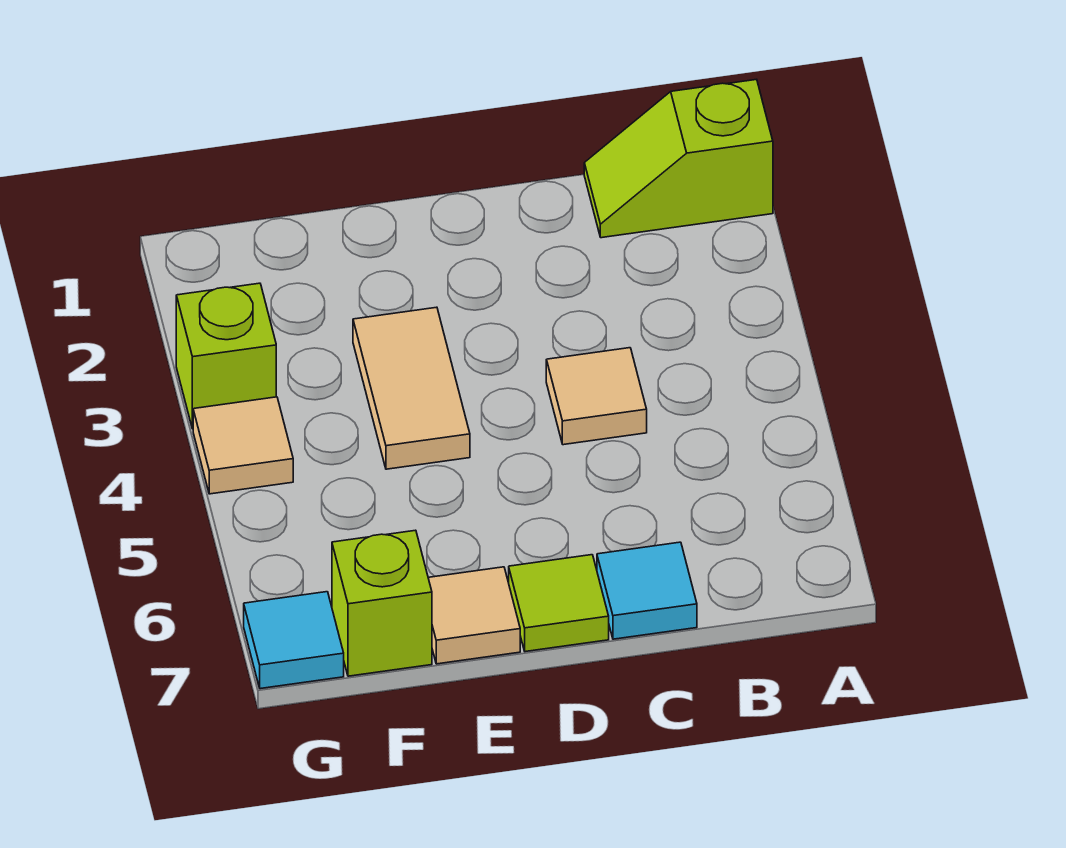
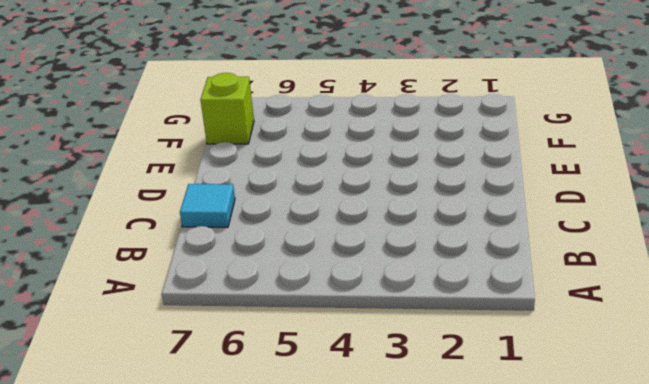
none -> lime slope A1:B1 level 1 top A
none -> tan tile C4 level 1

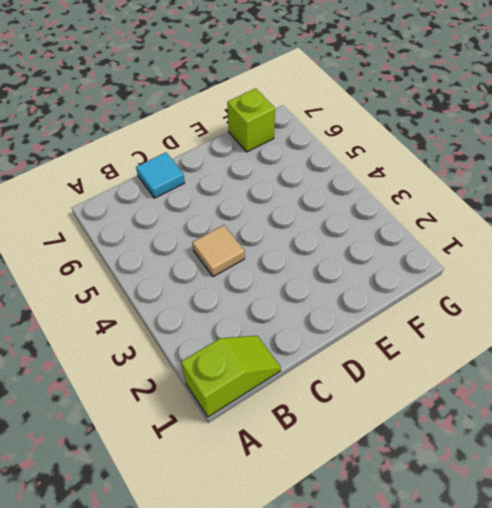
none -> lime tile D7 level 1
none -> tan tile E3:E4 level 1

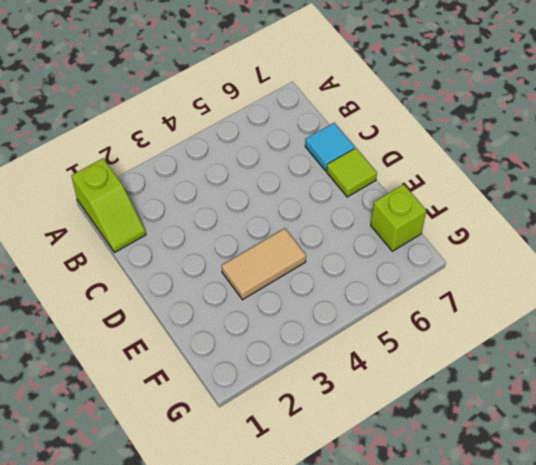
none -> tan tile C4 level 1
none -> tan tile E7 level 1

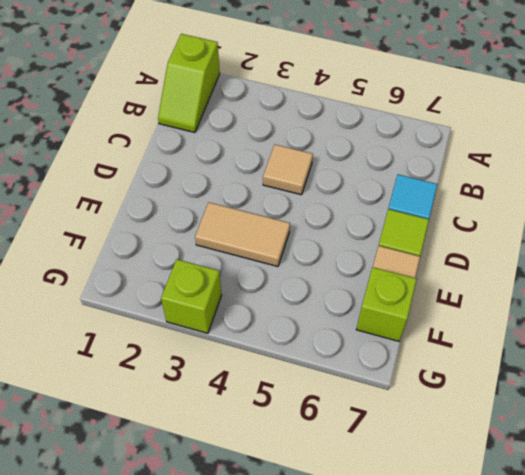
none -> tan tile G4 level 1
none -> cyan tile G7 level 1

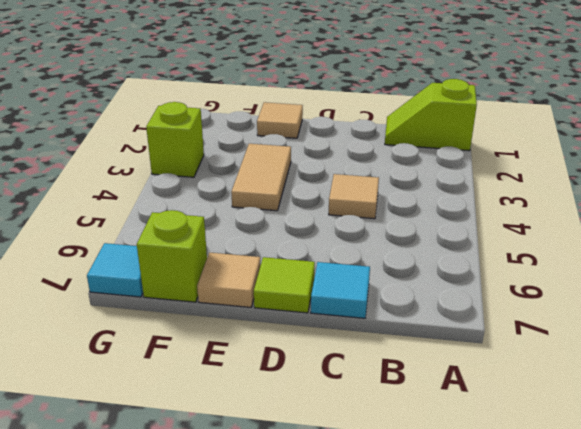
tan tile E1 level 1 -> tan tile G4 level 1

